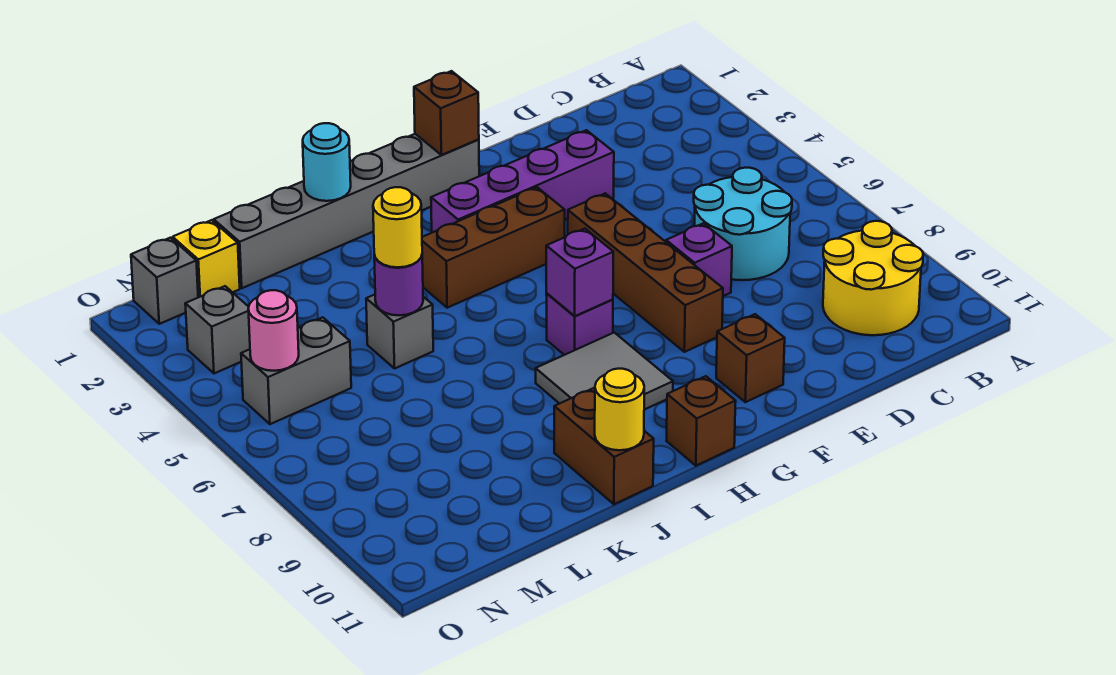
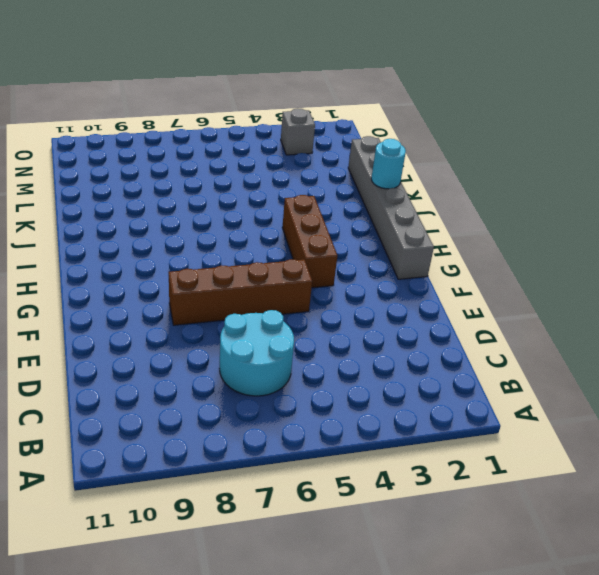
none -> yellow round brick B9:C10 level 1
none -> purple brick E3:H3 level 1
none -> purple brick E7 level 1

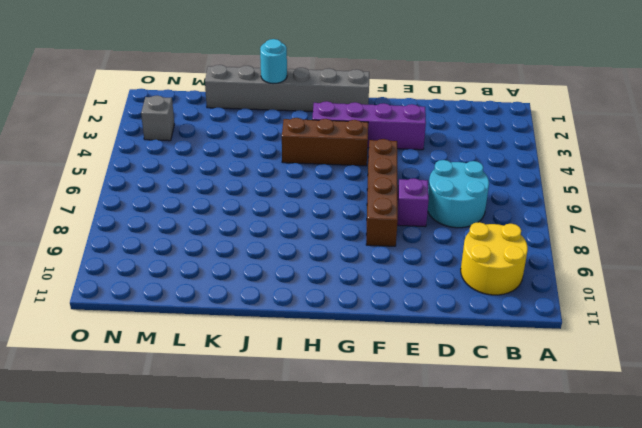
none -> brown brick F10 level 1
none -> purple brick H7 level 1
none -> grey tile H8:I9 level 1

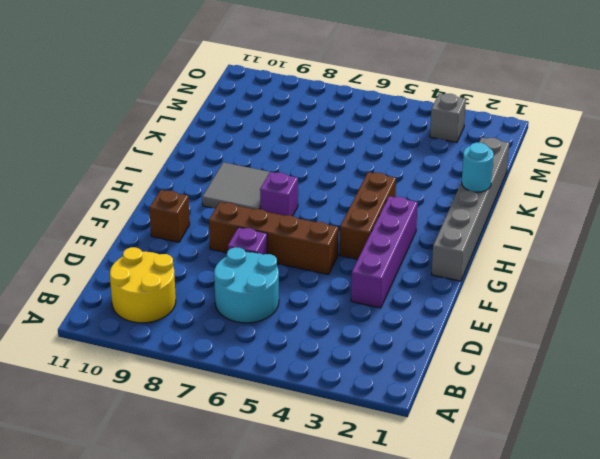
none -> brown brick H11 level 1
none -> brown brick J10:J11 level 1
none -> grey brick K5 level 1

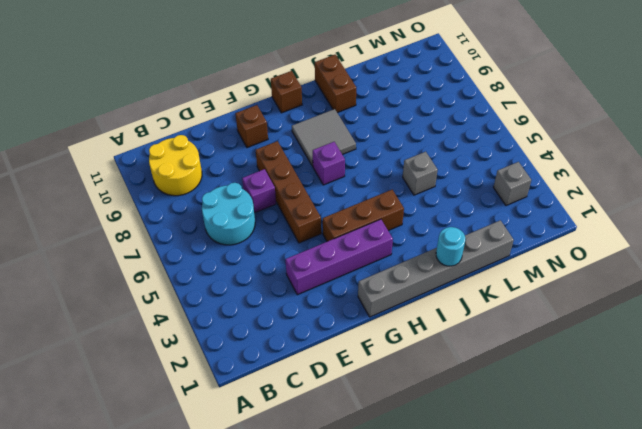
none -> yellow brick M1 level 1
none -> grey brick M5:N5 level 1
none -> grey brick N1 level 1

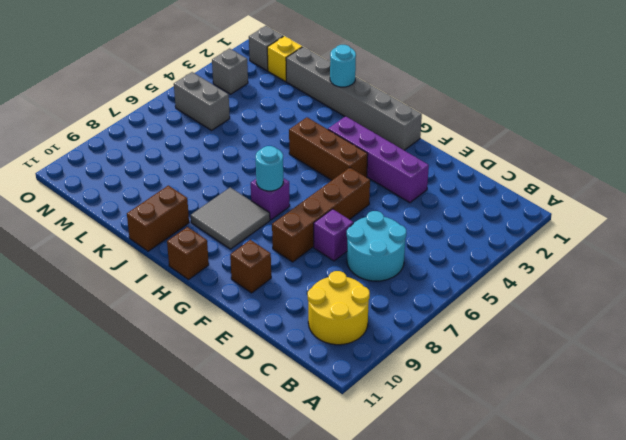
cyan round brick H7 level 2 -> purple brick H7 level 2
none -> grey brick K5 level 1
none -> brown brick G1 level 2
none -> yellow round brick J11 level 2

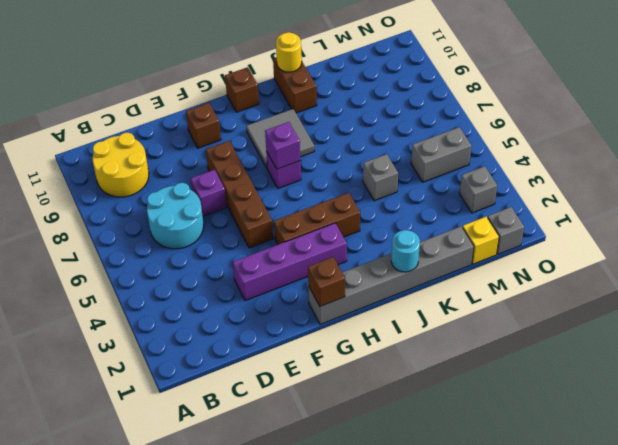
none -> purple round brick K5 level 2
none -> pink round brick N5 level 2
none -> yellow round brick K5 level 3

